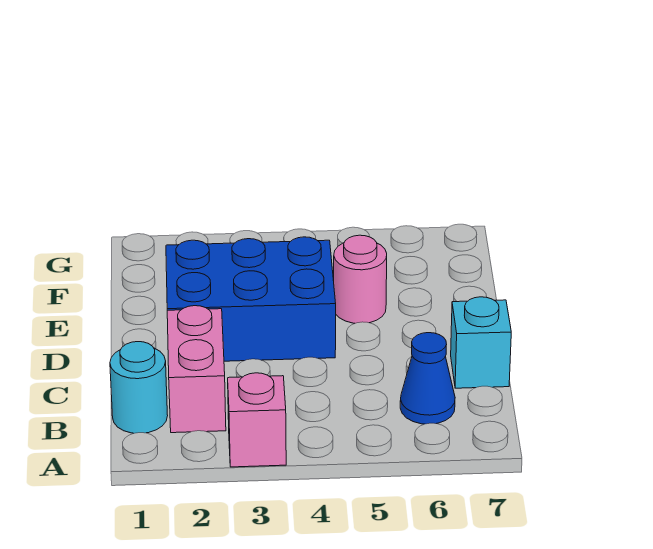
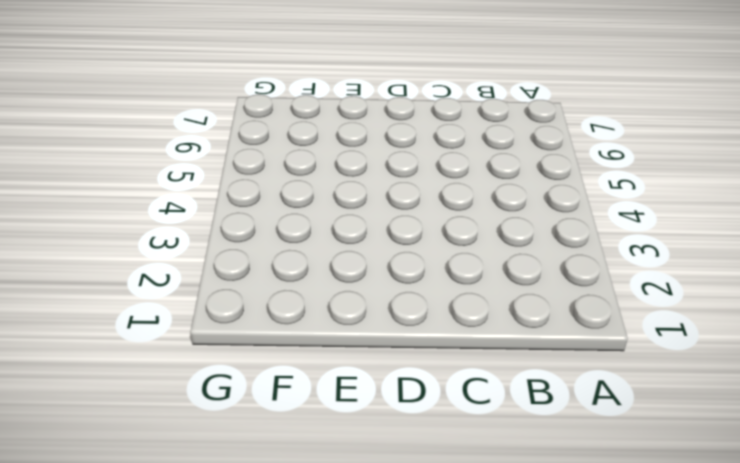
none -> pink brick A3 level 1
none -> cyan round brick B1 level 1

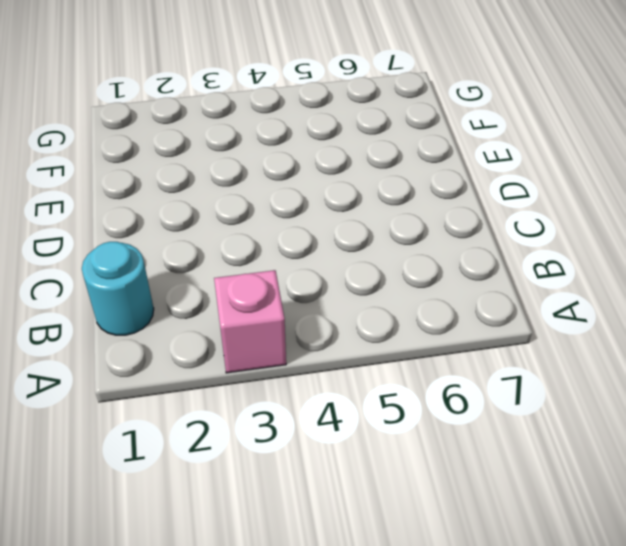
none -> pink brick B2:C2 level 1
none -> blue cone B6 level 1

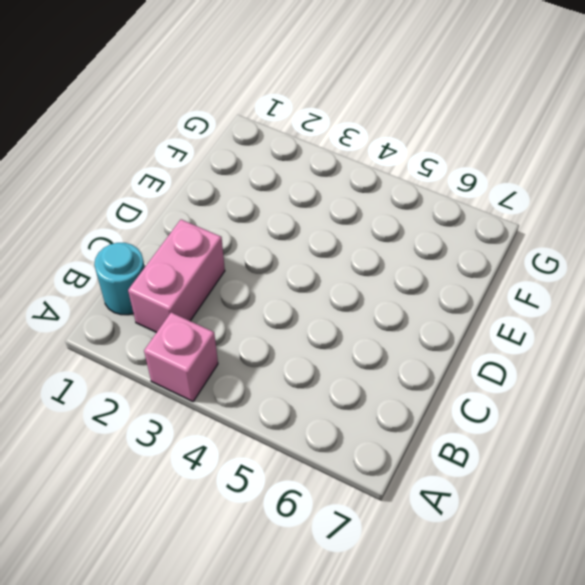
none -> blue cone B6 level 1
none -> cyan brick C7 level 1

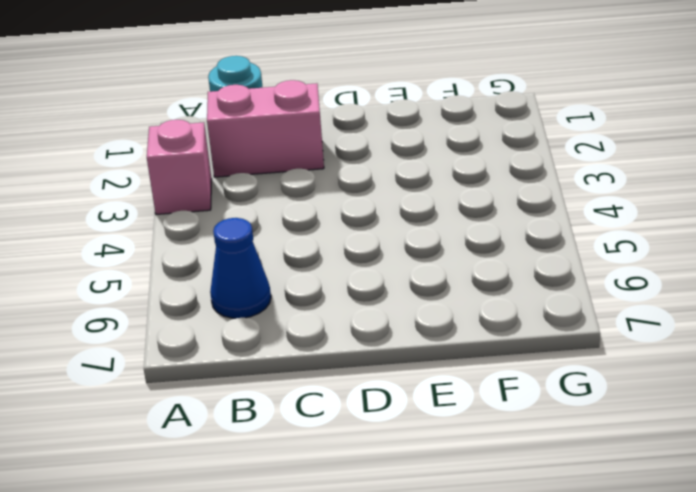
none -> cyan brick C7 level 1
none -> blue brick D2:E4 level 1

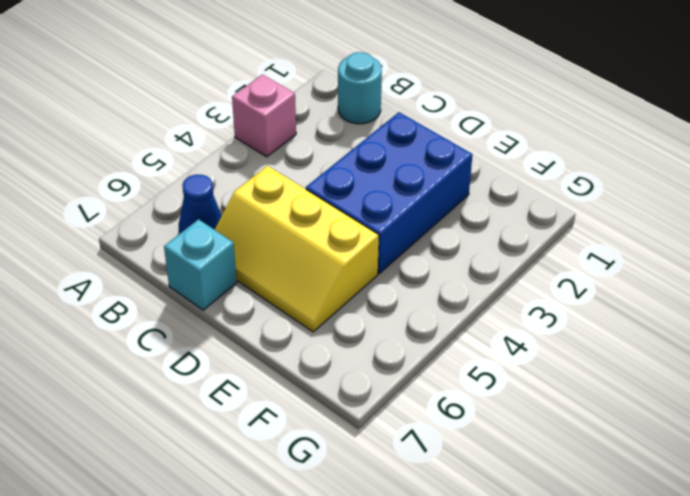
yellow slope C5:E6 level 1 top 5 -> pink round brick E5 level 1
none -> pink brick B2:C2 level 1

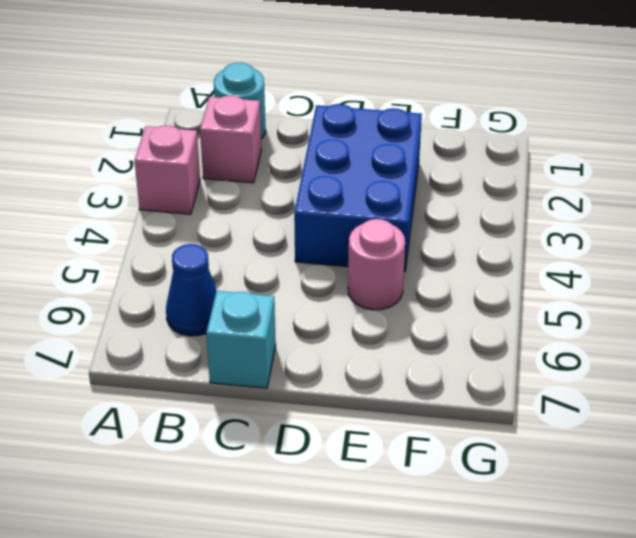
pink brick B2 level 1 -> pink brick B2:C2 level 1

